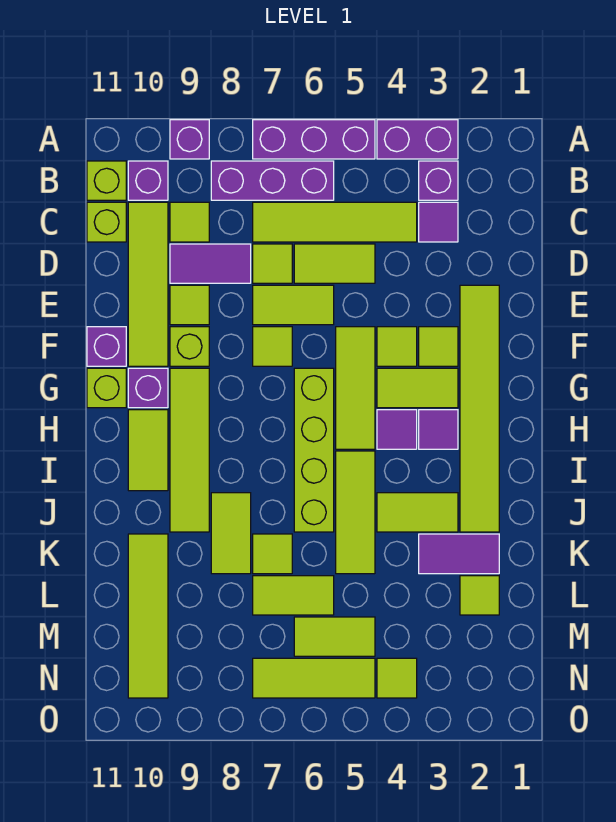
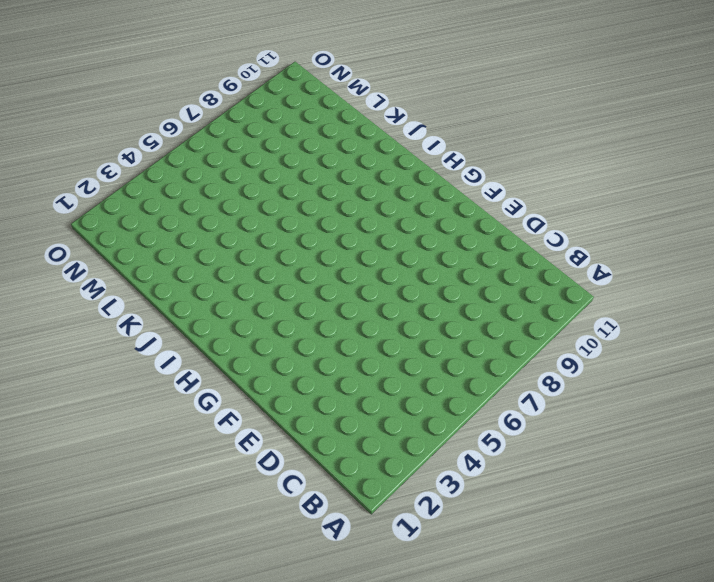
none -> purple brick A3:A4 level 1
none -> purple brick A5:A7 level 1
none -> purple brick A9 level 1
none -> purple brick B3 level 1

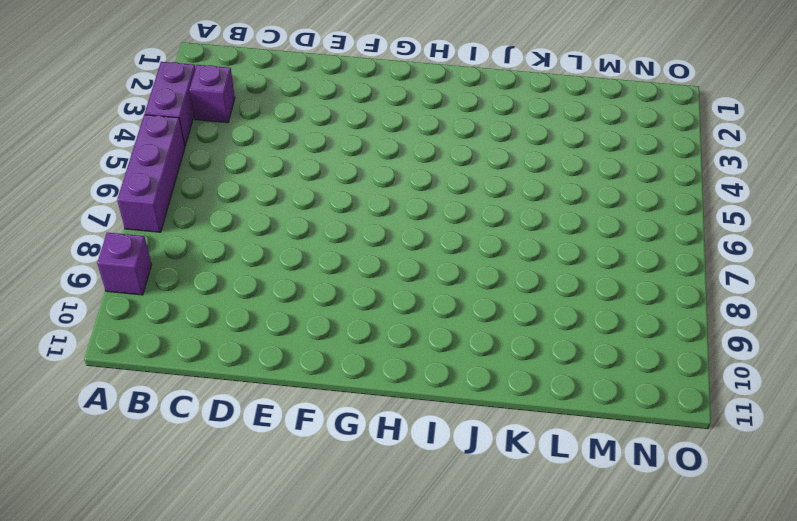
none -> purple brick B6:B8 level 1
none -> purple brick B10 level 1
none -> lime brick B11 level 1
none -> purple tile C3 level 1

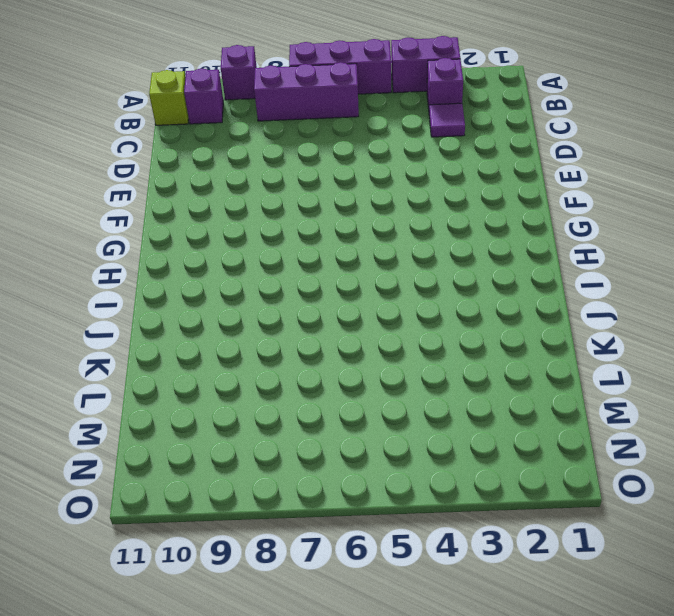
none -> lime tile C4:C7 level 1
none -> lime tile C9 level 1
none -> lime tile C10:F10 level 1
none -> lime brick C11 level 1

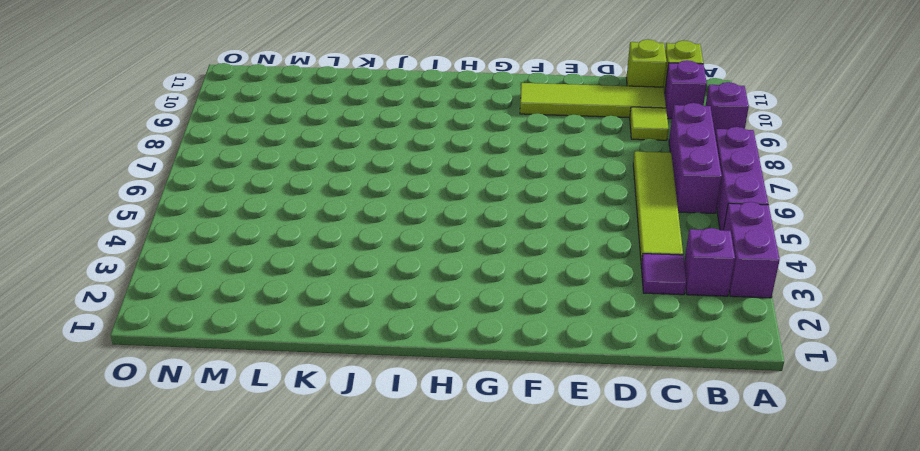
none -> lime tile D5:D6 level 1
none -> lime tile D7 level 1
none -> purple tile D8:D9 level 1
none -> lime tile E2:J2 level 1

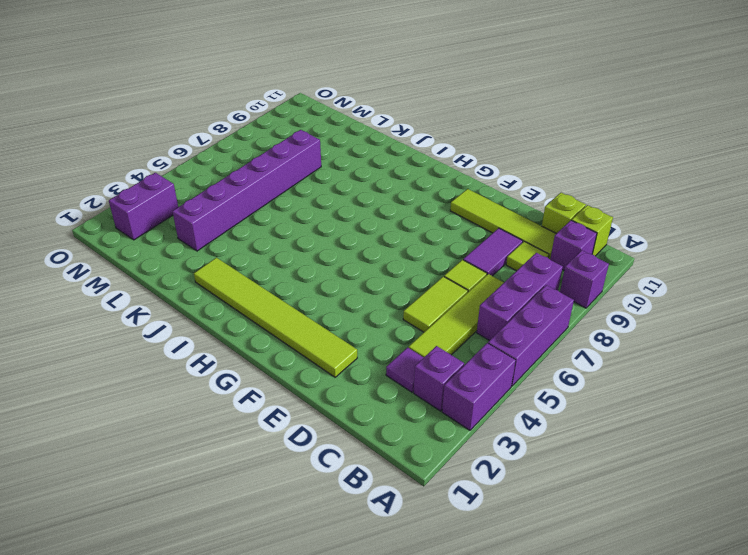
purple brick L3:L8 level 1 -> lime tile L6:L7 level 1
purple brick N2:N3 level 1 -> none
none -> lime tile E6:E7 level 1
none -> lime tile E9 level 1
none -> lime tile F3 level 1
none -> lime tile F4 level 1

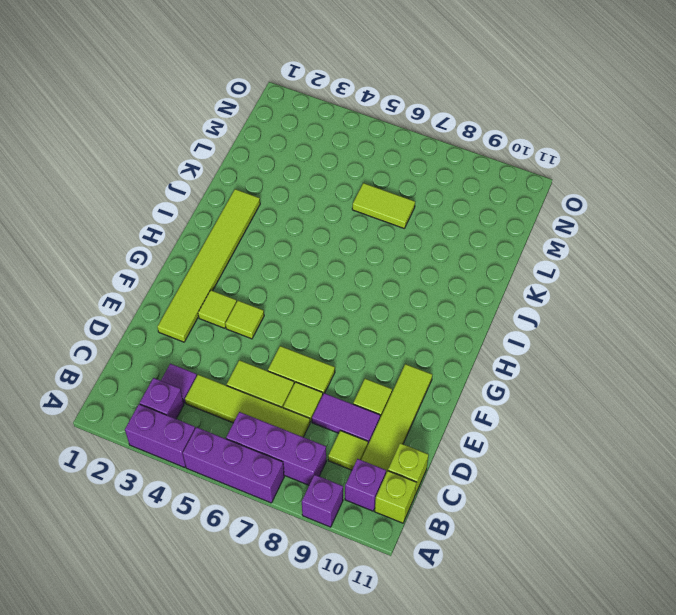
none -> lime tile F5:H5 level 1
none -> lime tile F7 level 1
none -> lime brick F9 level 1
none -> purple brick F11 level 1

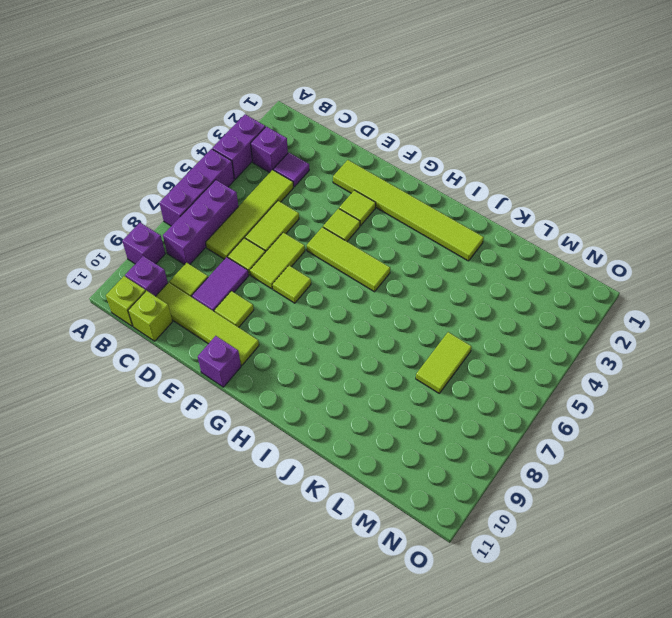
none -> lime brick F9 level 1
none -> lime tile G3:G4 level 1
none -> lime brick G6:J6 level 1
none -> lime tile G9:J9 level 1

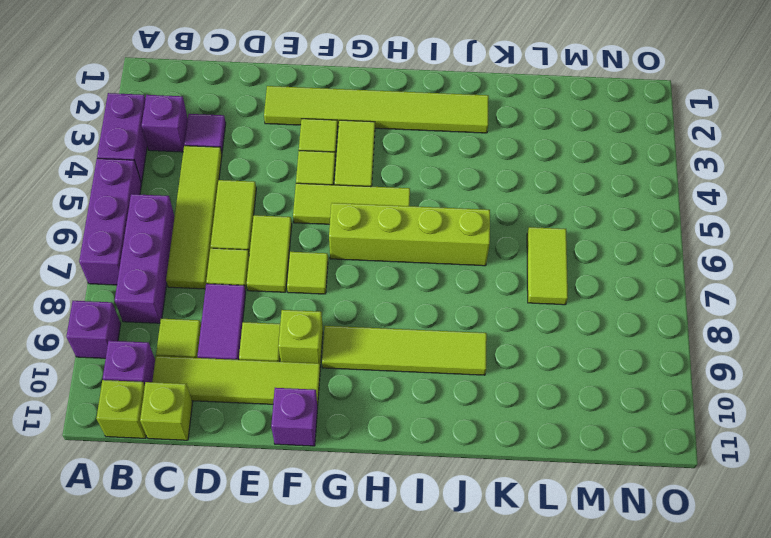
none -> purple brick G10 level 1
none -> lime brick G11 level 1
none -> purple tile H3 level 1
none -> purple tile H4 level 1

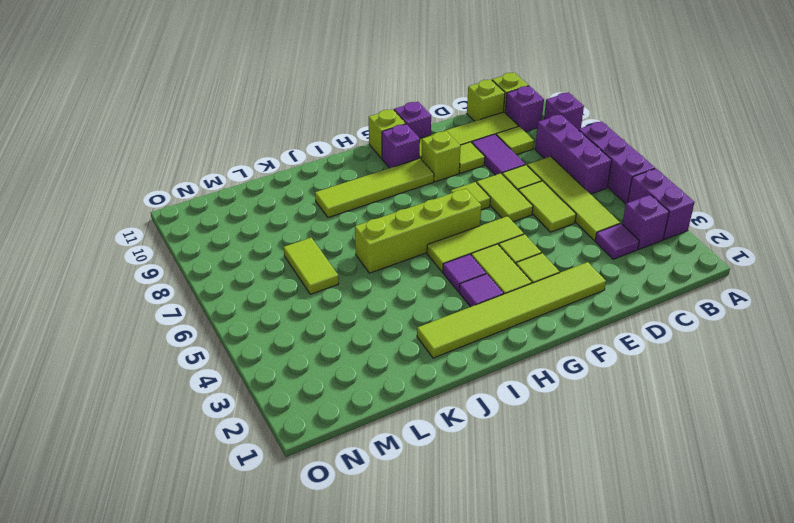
none -> lime tile H10:I10 level 1
none -> lime tile I5:K5 level 1
none -> lime tile J3:J4 level 1
none -> lime tile J8:K8 level 1

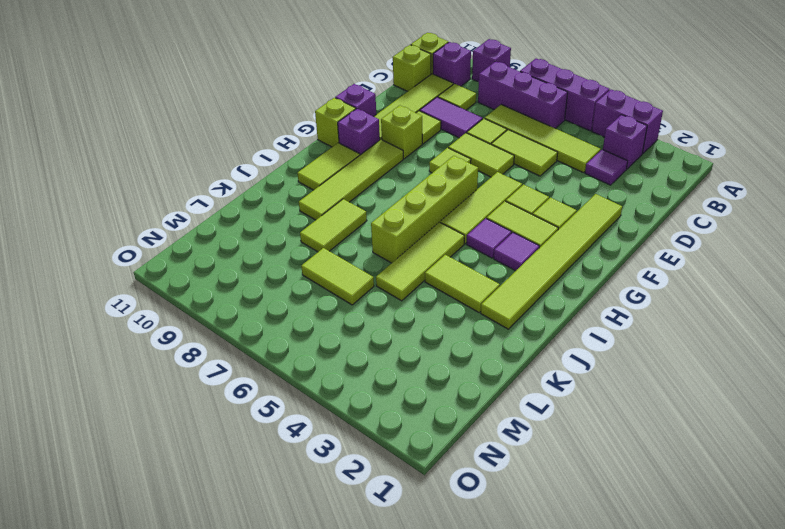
none -> purple tile K2:K3 level 1
none -> lime tile K7 level 1
none -> lime tile K10:N10 level 1
none -> lime tile L2 level 1

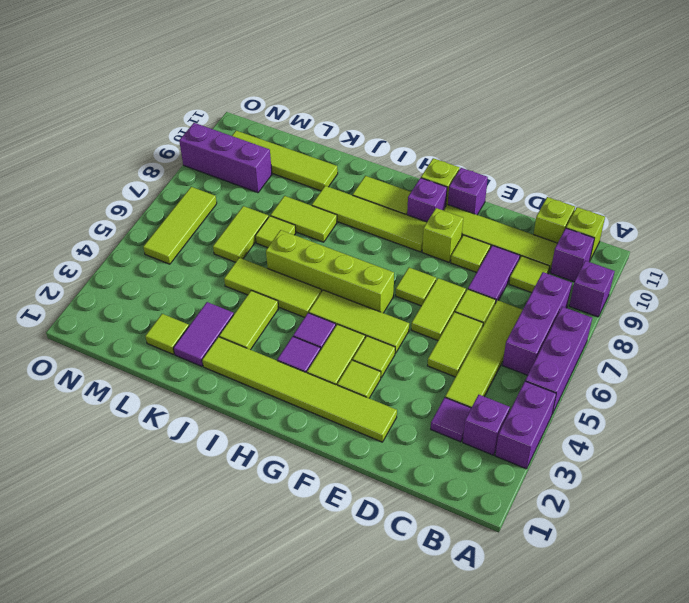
purple brick M9:O9 level 1 -> none
none -> lime tile M5:M6 level 1
none -> lime tile N4 level 1

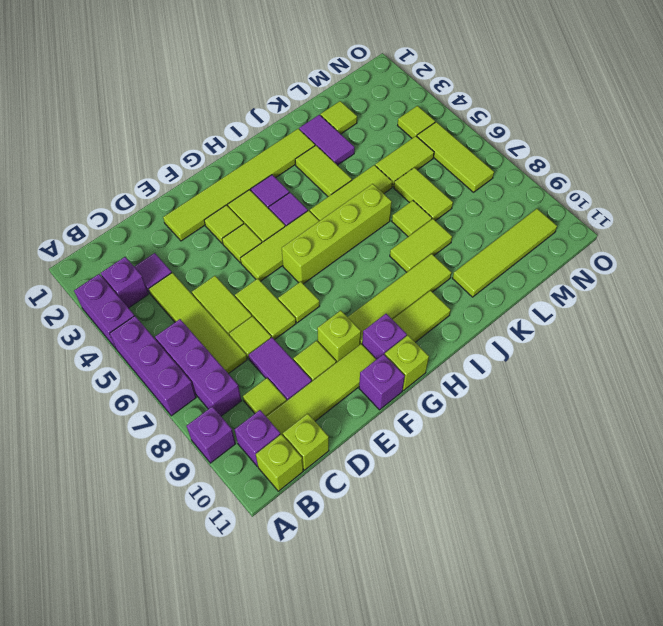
lime tile L5:M5 level 1 -> lime tile M5:M6 level 1

